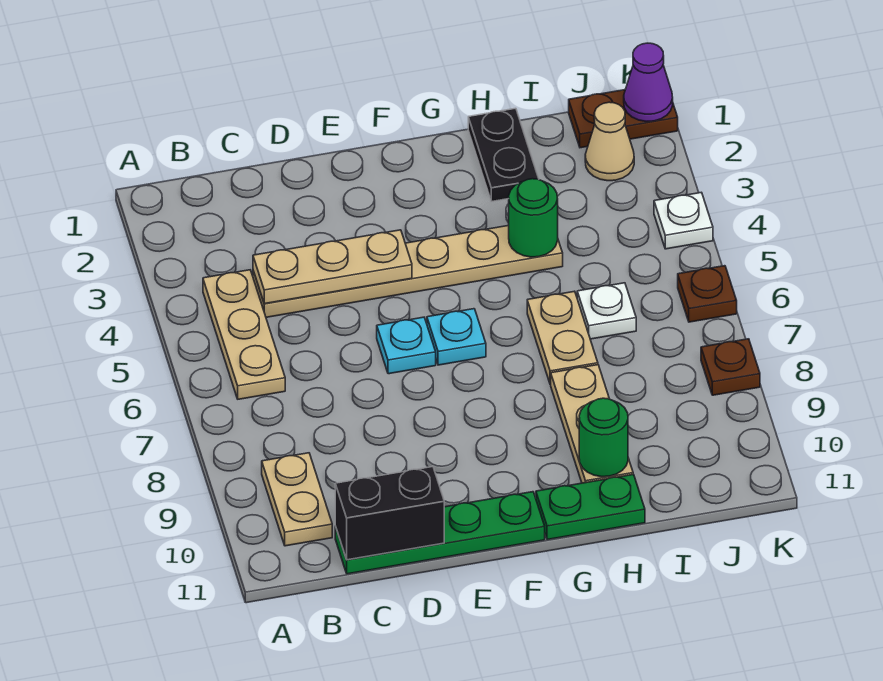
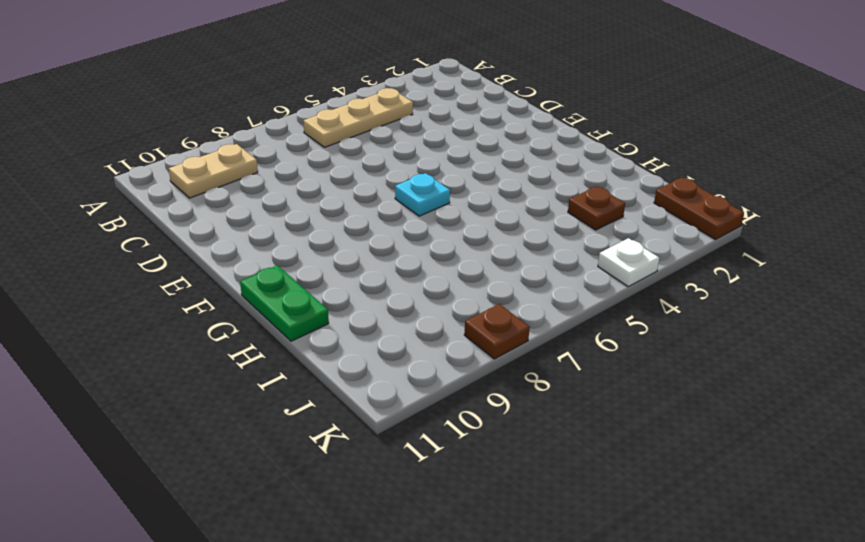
brown plate I3 level 1 -> brown plate K6 level 1
none -> tan plate C4:H4 level 1
none -> green plate C11:F11 level 1
none -> cyan plate E6 level 1

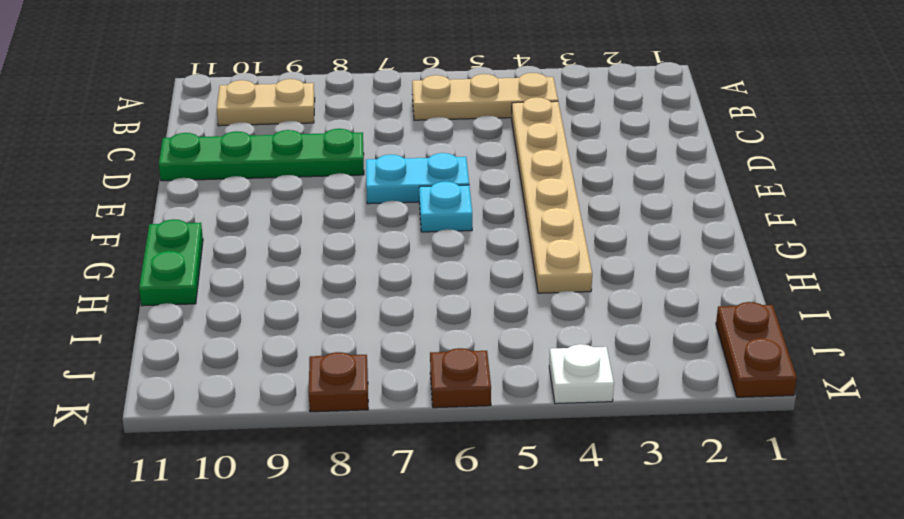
green plate D8:D11 level 1 -> green plate C11:F11 level 1
cyan plate E6:E7 level 1 -> cyan plate E6 level 1
none -> black plate H1:H2 level 1
none -> tan plate H6:H7 level 1
none -> tan plate H8:H10 level 1

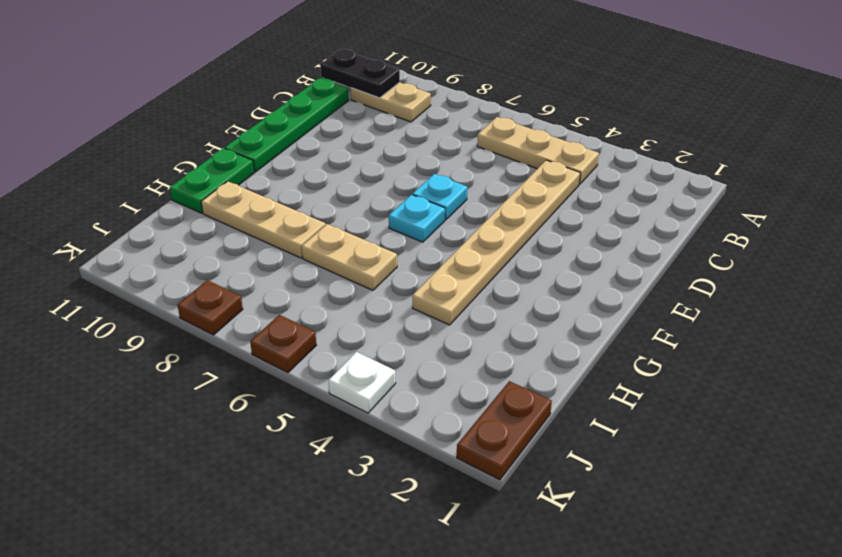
black plate B10:B11 level 2 -> black plate H1:H2 level 1
none -> white plate I6 level 1
none -> tan cone J2 level 1
none -> tan plate C4:E4 level 2

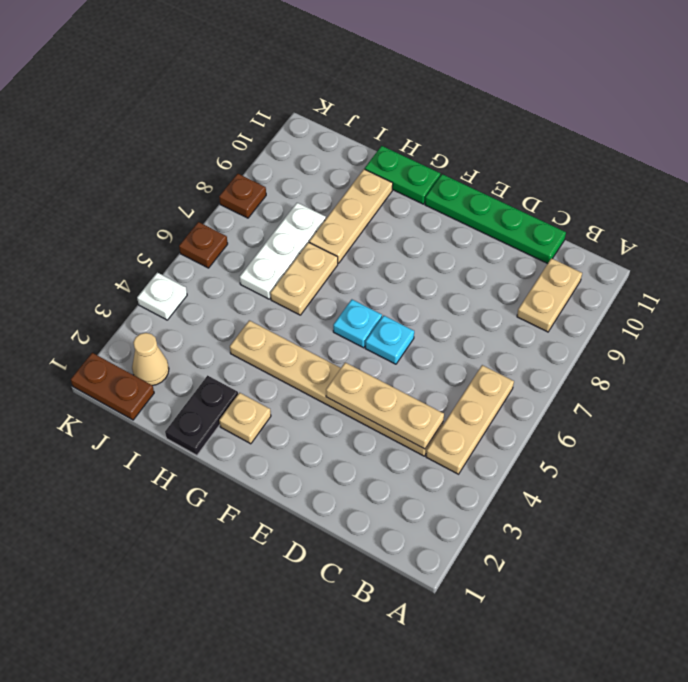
tan plate G2 level 1 -> none
white plate I6:I8 level 1 -> white plate I6 level 1
none -> black brick C11:D11 level 2
none -> green round brick H4 level 2
none -> green round brick H10 level 2

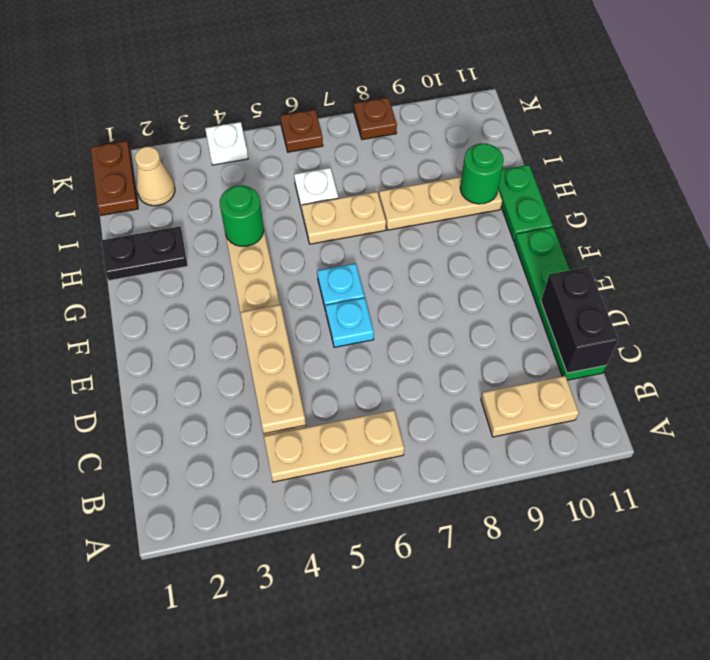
none -> purple cone K1 level 2

